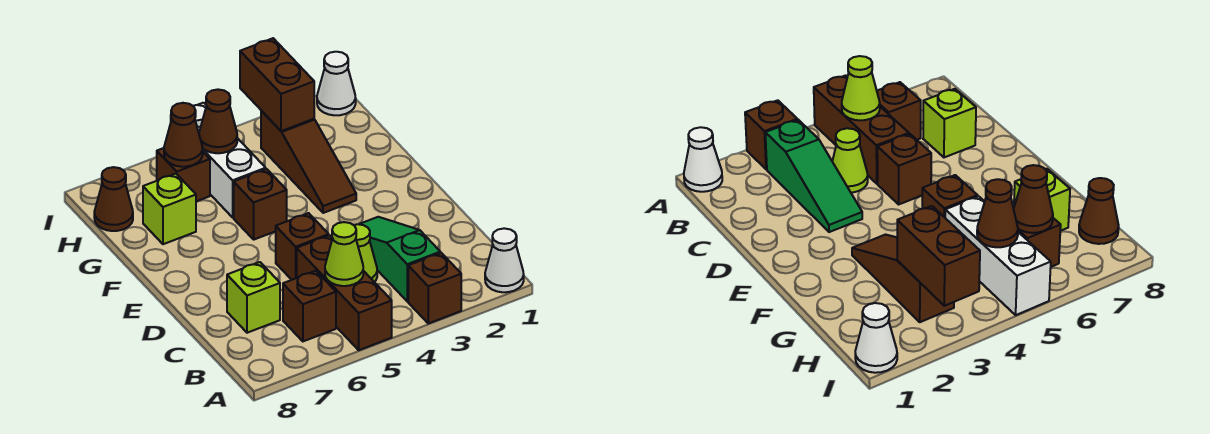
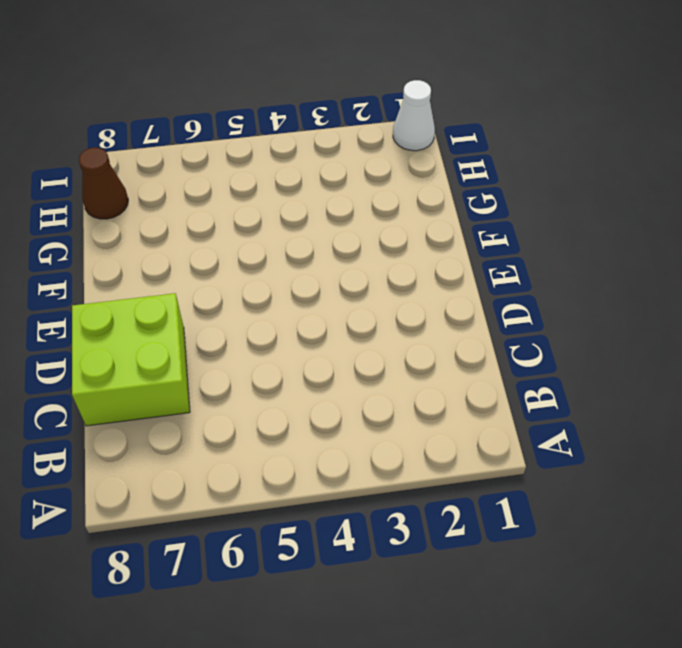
lime brick C7:D8 level 1 -> lime brick C7 level 1
none -> white cone A1 level 1
none -> brown brick A3 level 1
none -> brown brick A5:C5 level 1

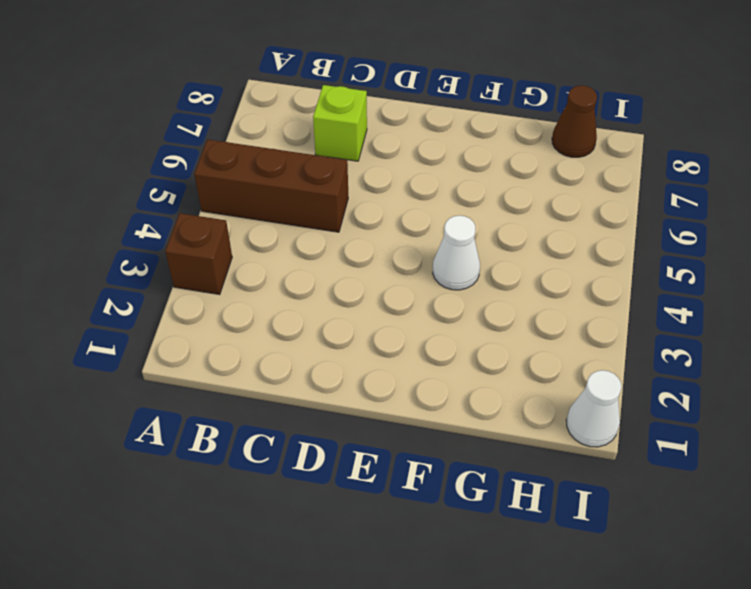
white cone F4 level 1 -> white cone A1 level 1
none -> green slope B3:D3 level 1 top B
none -> brown brick B6 level 1
none -> lime cone C4 level 1

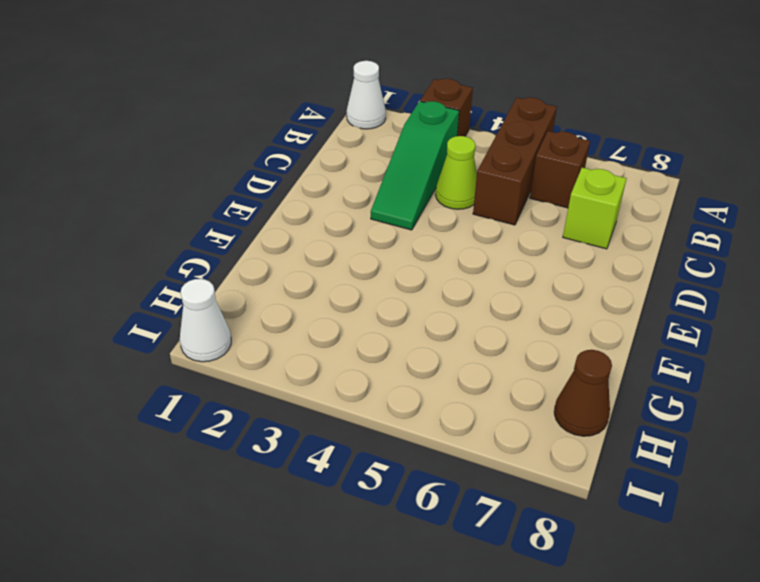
none -> brown brick D5 level 1
none -> brown slope F3:H3 level 1 top H
none -> brown brick F5 level 1

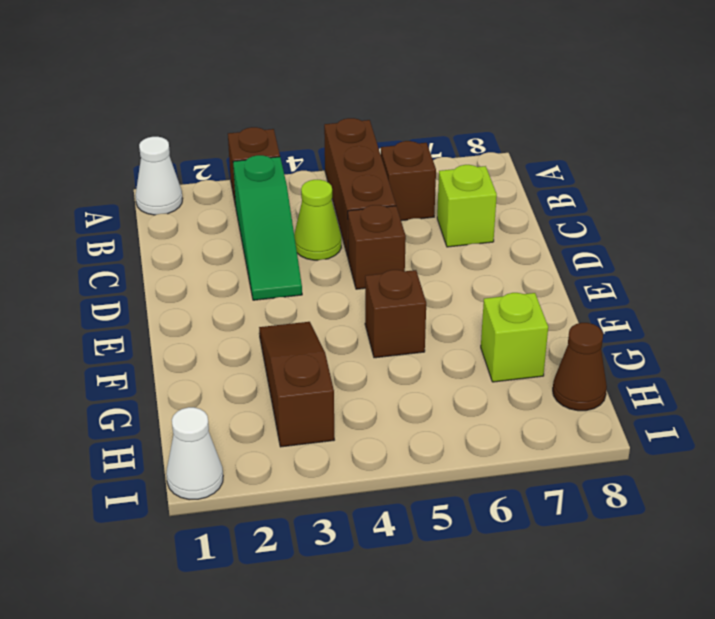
none -> white brick G5:I5 level 1
none -> brown brick H6 level 1
none -> lime cone B5 level 2

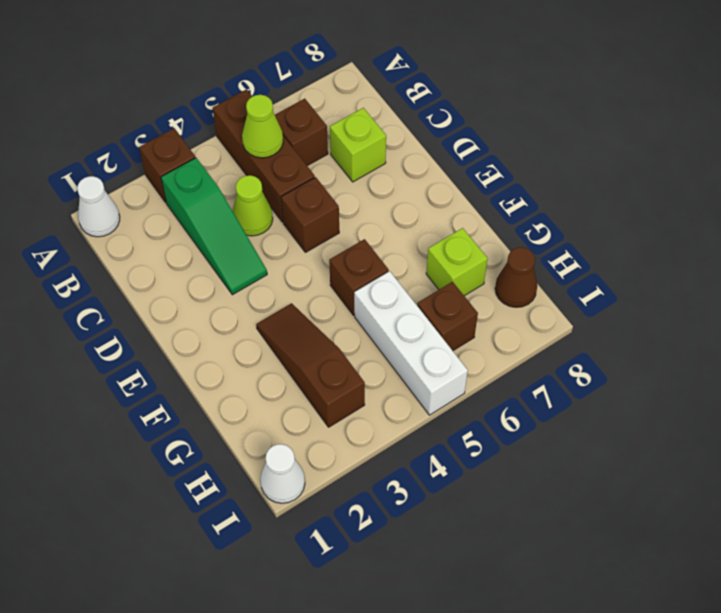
none -> brown brick H3:I3 level 2
none -> brown cone H5 level 2
none -> brown cone H6 level 2

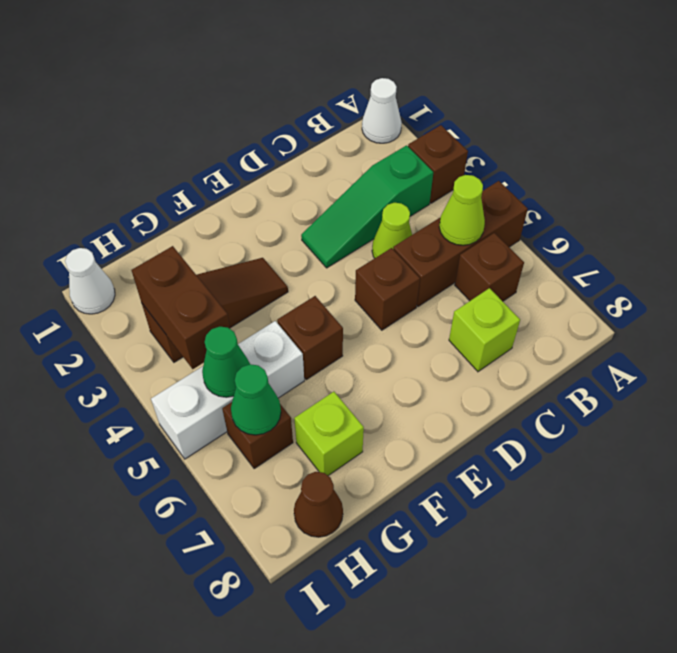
brown brick H3:H4 level 2 -> brown brick H3:I3 level 2
green cone H5 level 2 -> brown cone H5 level 2
green cone H6 level 2 -> brown cone H6 level 2

